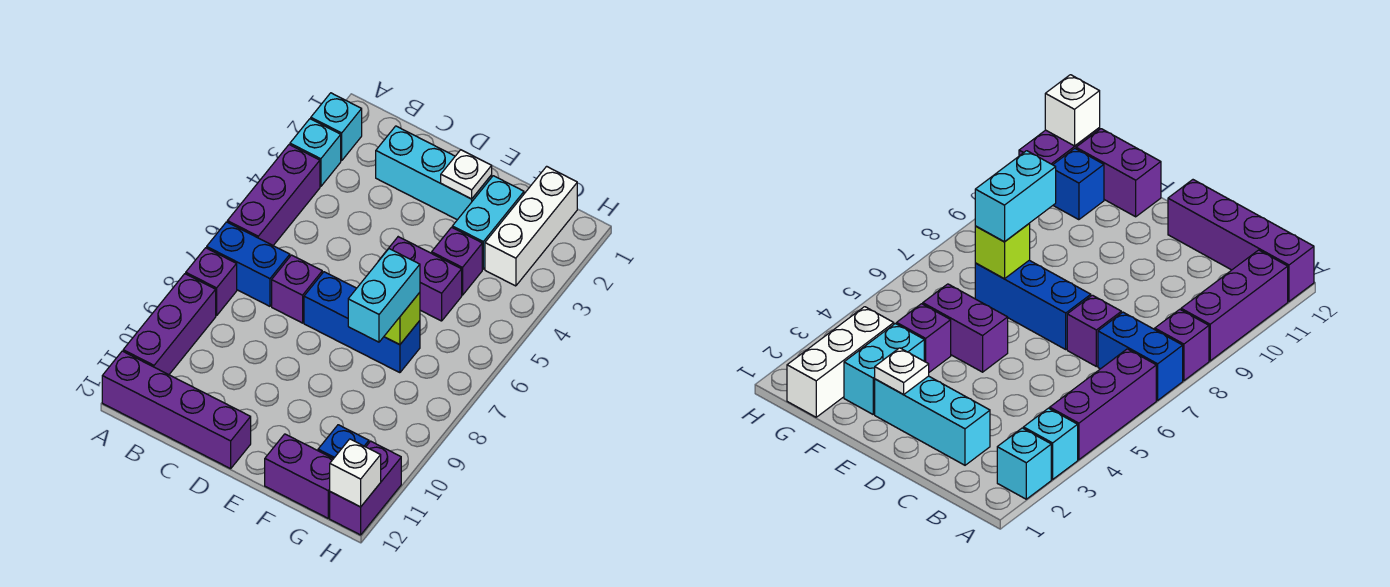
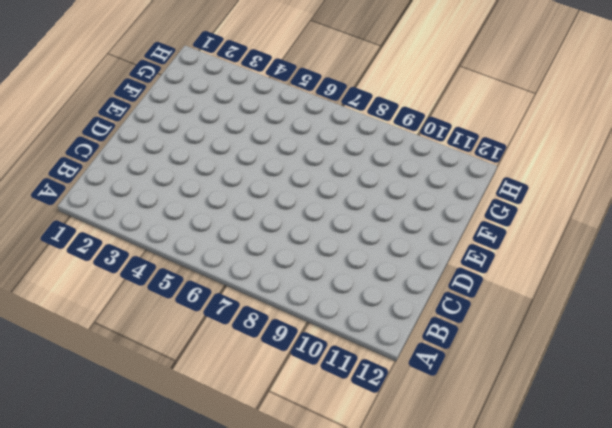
none -> cyan brick A2 level 1
none -> cyan brick A3 level 1
none -> purple brick A4:A6 level 1

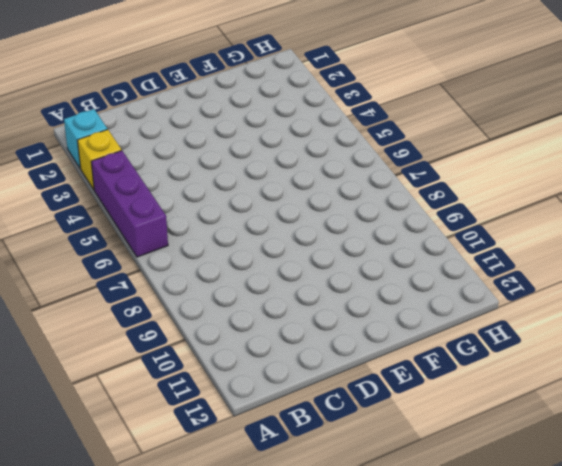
yellow brick A3 level 1 -> cyan brick A3 level 1
none -> blue brick A7:B7 level 1
none -> purple brick A8 level 1
none -> purple brick A9:A11 level 1

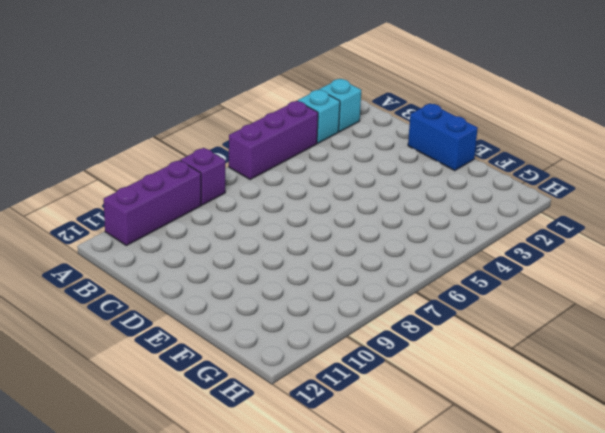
blue brick D1:E1 level 1 -> blue brick A7:B7 level 1
none -> purple brick A12:D12 level 1
none -> cyan brick C2:E2 level 1
none -> purple brick C7 level 1

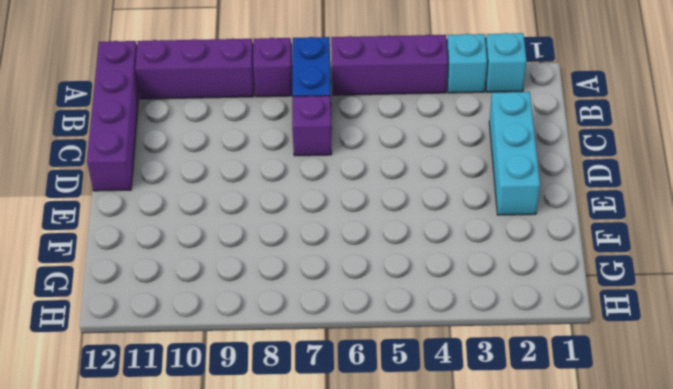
none -> blue brick D7:F7 level 1
none -> purple brick E5:F5 level 1
none -> cyan brick F2:F3 level 1

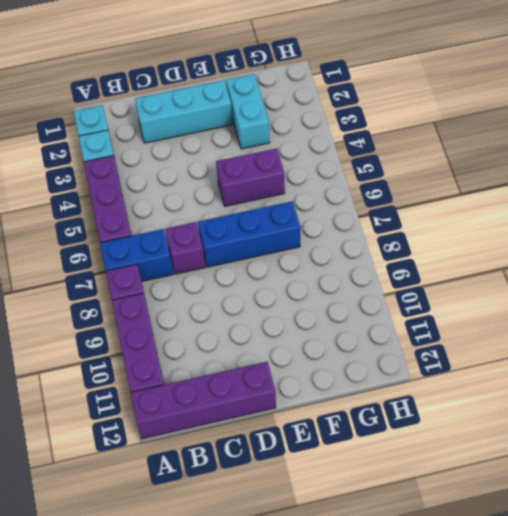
none -> purple brick F4 level 1
none -> purple brick F12:G12 level 1
none -> white brick G1:G3 level 1

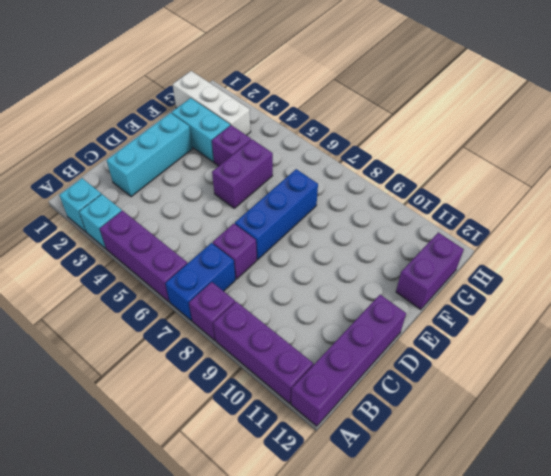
none -> blue brick G11 level 1
none -> purple brick H11:H12 level 1
none -> white plate E2 level 2

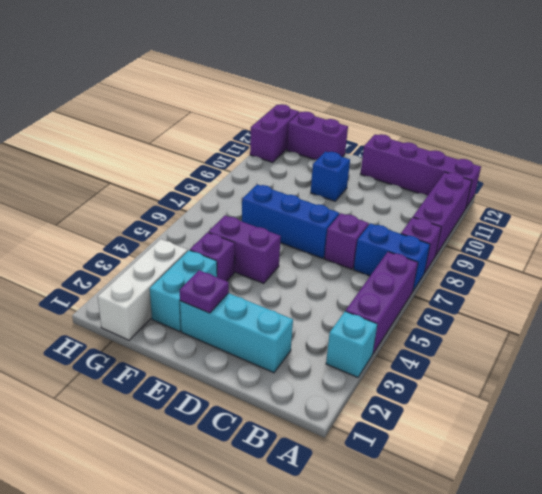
purple plate E2 level 2 -> white plate E2 level 2
blue brick E10 level 1 -> blue brick G11 level 1
none -> cyan brick A2 level 1
none -> lime brick F7 level 2
none -> white brick H12 level 2

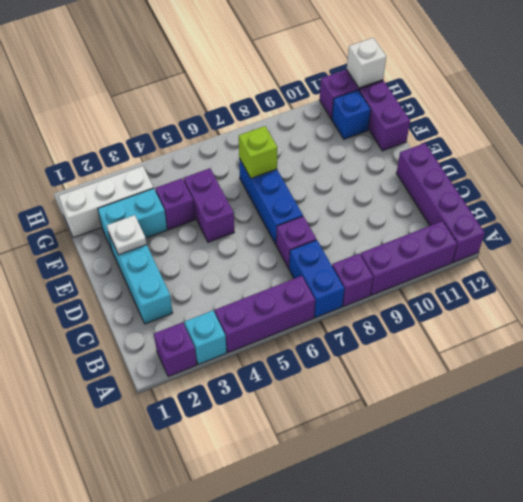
purple brick A2 level 1 -> cyan brick A2 level 1
none -> cyan brick F7:F8 level 3

